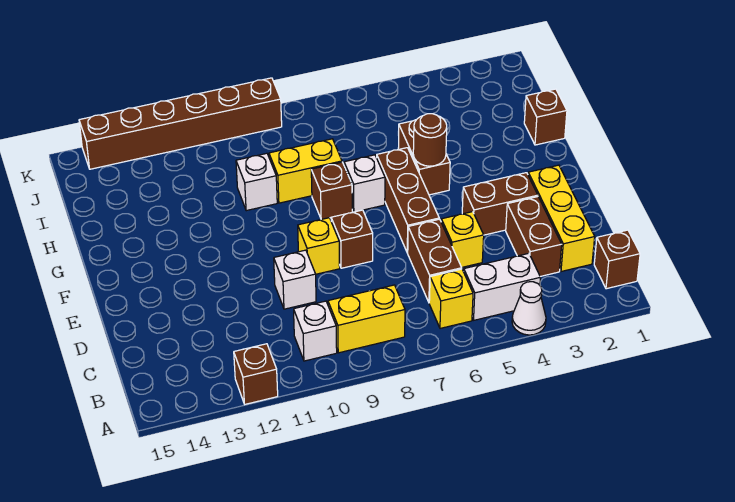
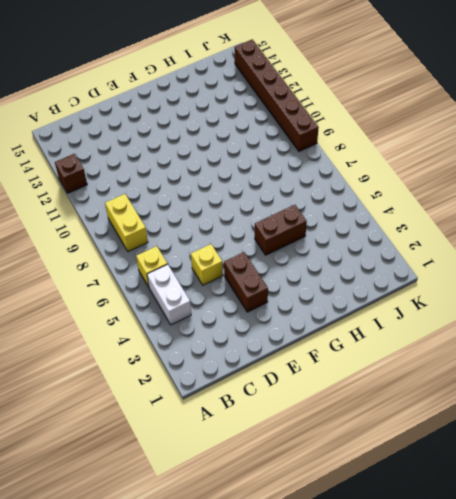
none -> white cone A4 level 1
none -> brown brick B1 level 1
none -> white brick B10 level 1

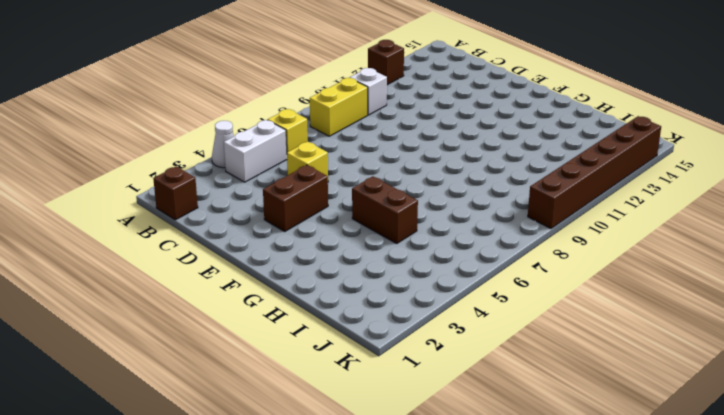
none -> yellow brick C2:E2 level 1
none -> brown brick C3:D3 level 1
none -> brown brick C6:D6 level 1

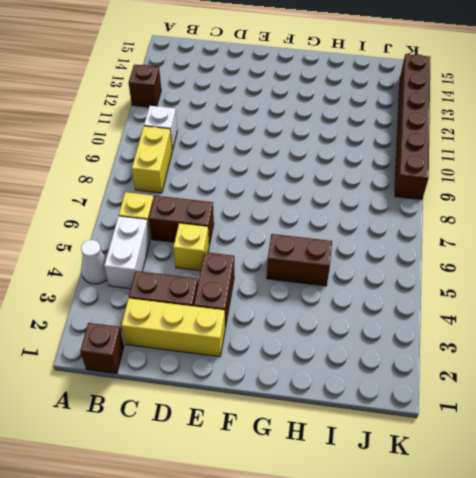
none -> white brick D10 level 1
none -> brown brick E6:G6 level 1
none -> brown brick E8 level 1

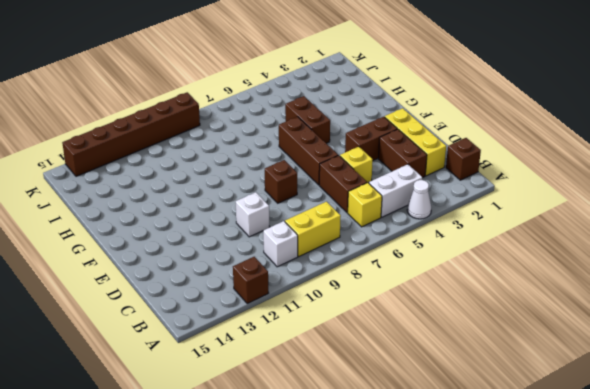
none -> yellow brick E9 level 1
none -> white brick G7 level 1
none -> brown brick G8 level 1

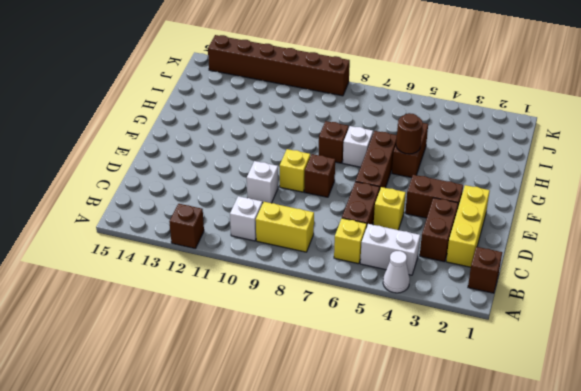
none -> brown brick H1 level 1
none -> yellow brick H8:H9 level 1
none -> white brick H10 level 1

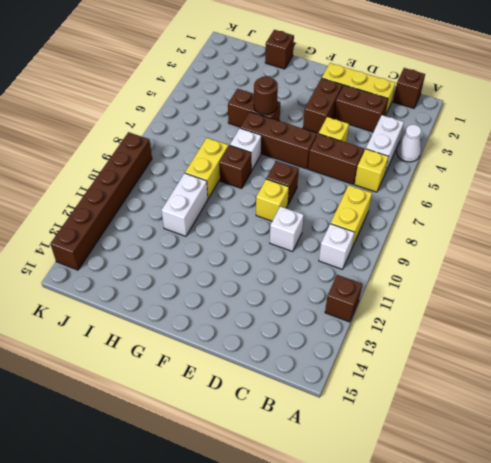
white brick H10:H11 level 1 -> white brick H10 level 1

